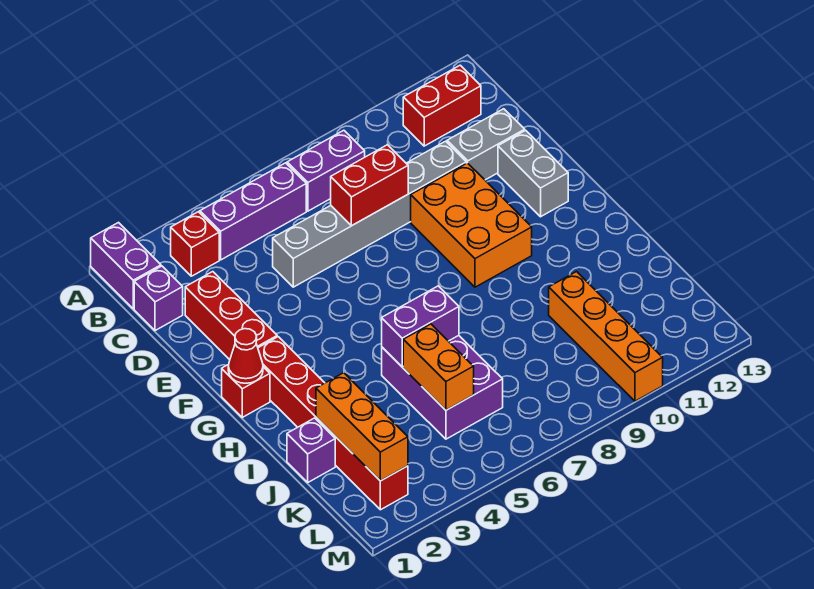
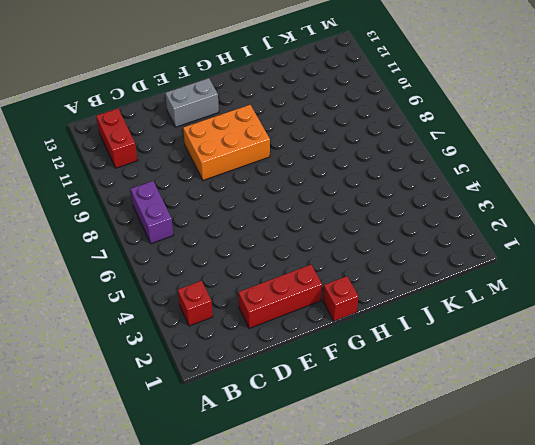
none -> purple brick A1:B1 level 1
none -> purple brick B4:B6 level 1
none -> purple brick C1 level 1

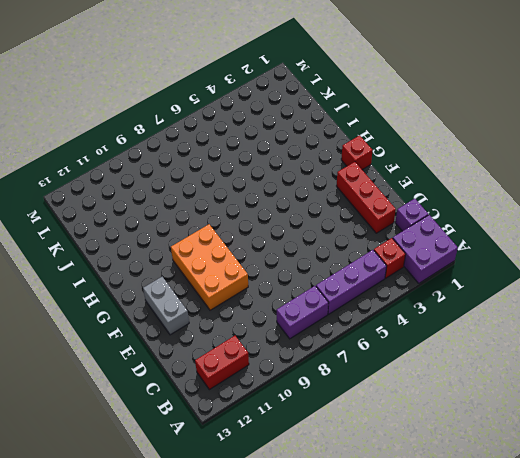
purple brick A1:B2 level 1 -> purple brick A1:B1 level 1
none -> grey brick D5:D10 level 1
none -> grey brick D11:D12 level 1
none -> red brick G2:L2 level 1

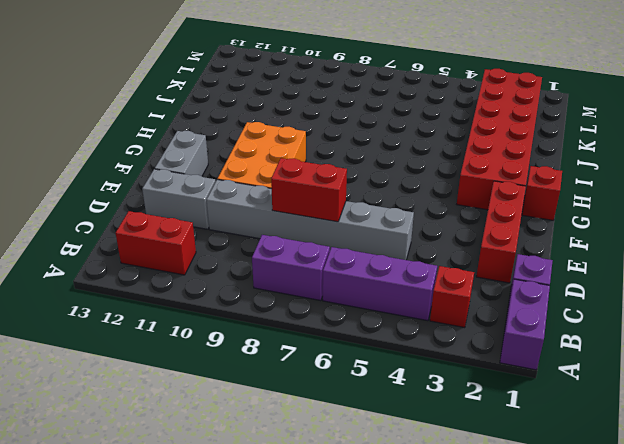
red brick G2:L3 level 1 -> red brick G2:L2 level 1
none -> purple brick I5:K6 level 1
none -> purple brick J1 level 1
none -> orange brick J10:M10 level 1

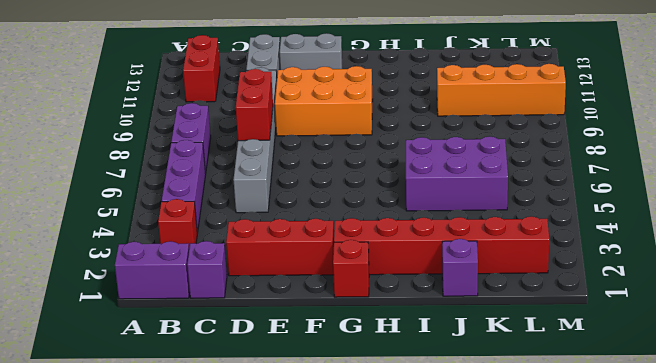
none -> red cone G1 level 2
none -> purple brick I5:I6 level 2
none -> orange brick J2:L2 level 2

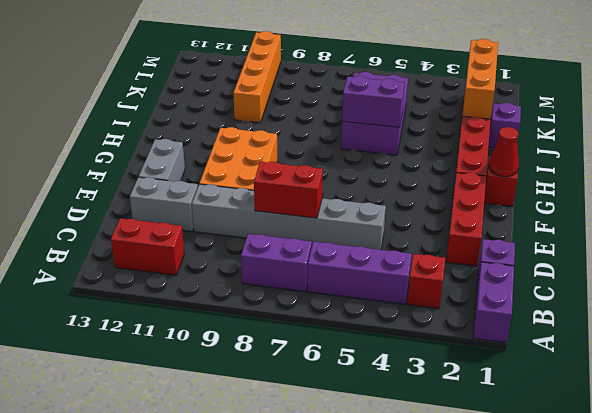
none -> orange brick J5:K5 level 2

